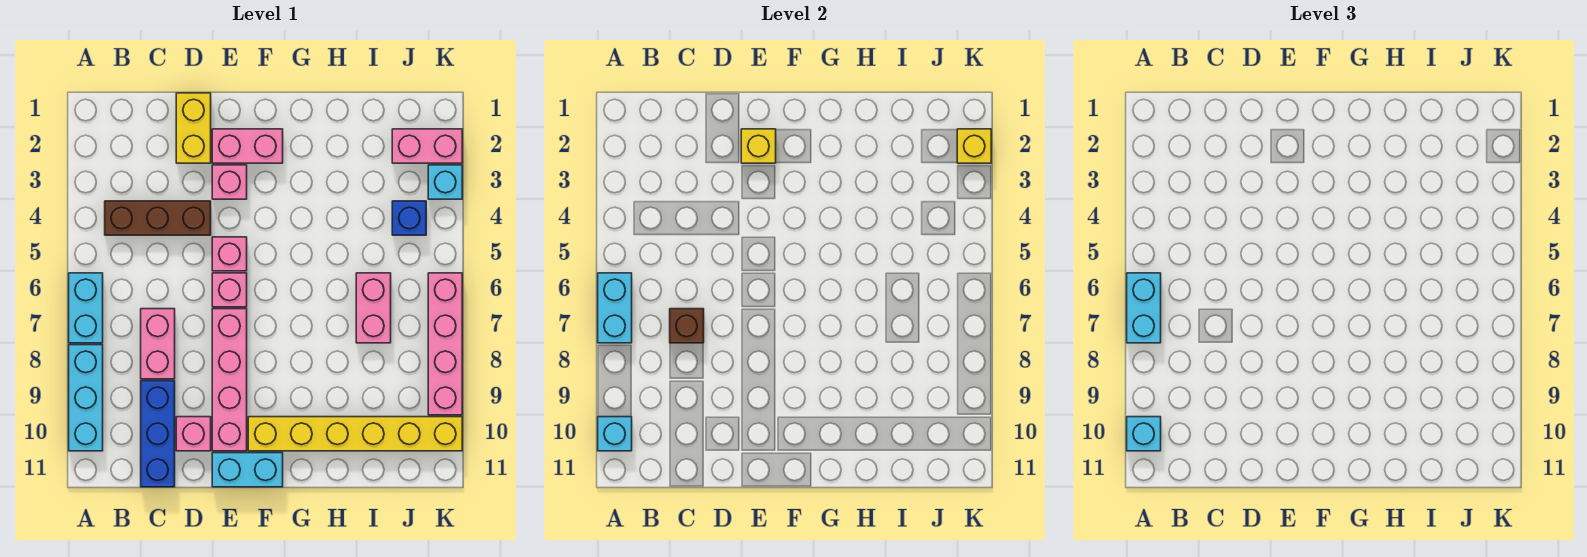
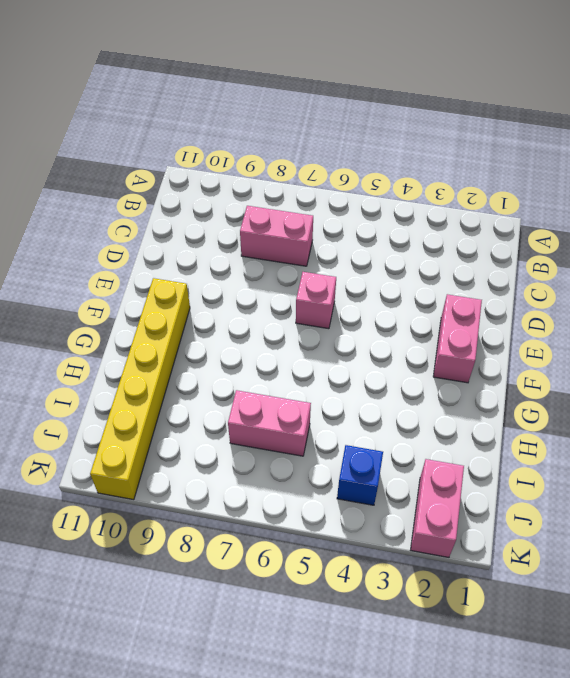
none -> cyan brick A6:A7 level 1
none -> cyan brick A8:A10 level 1
none -> brown brick B4:D4 level 1

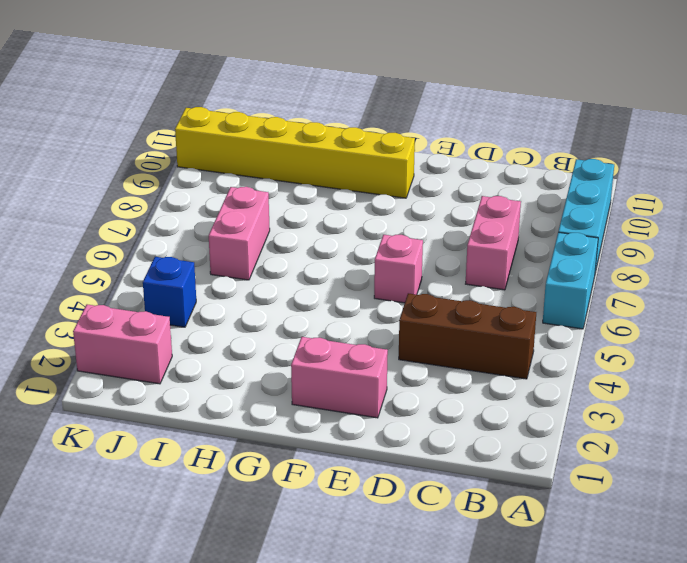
none -> blue brick C9:C11 level 1
none -> yellow brick D1:D2 level 1
none -> pink brick D10 level 1

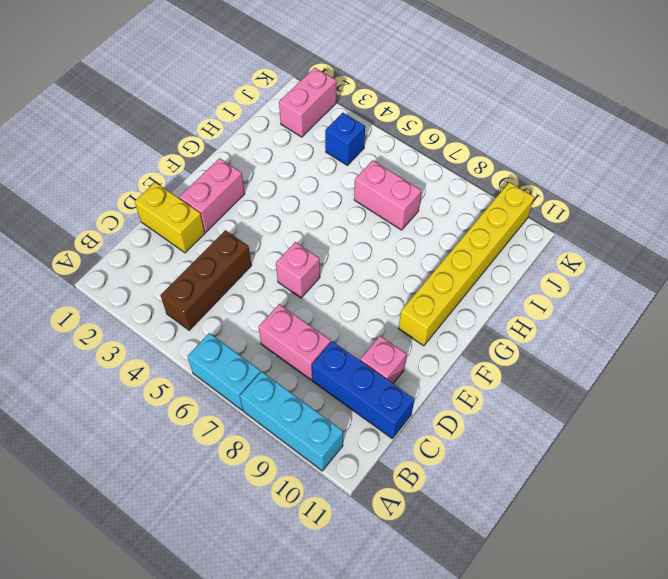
none -> pink brick E3 level 1
none -> pink brick E5 level 1
none -> pink brick E7:E10 level 1

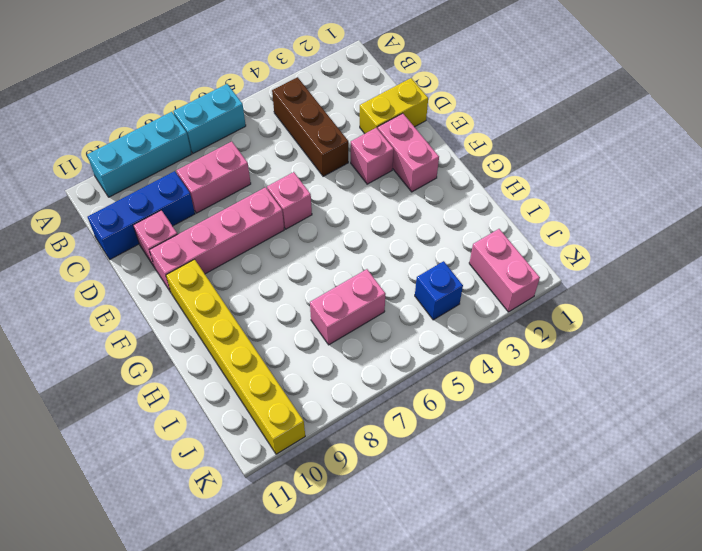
none -> pink brick E5 level 1
none -> cyan brick E11:F11 level 1
none -> cyan brick K3 level 1

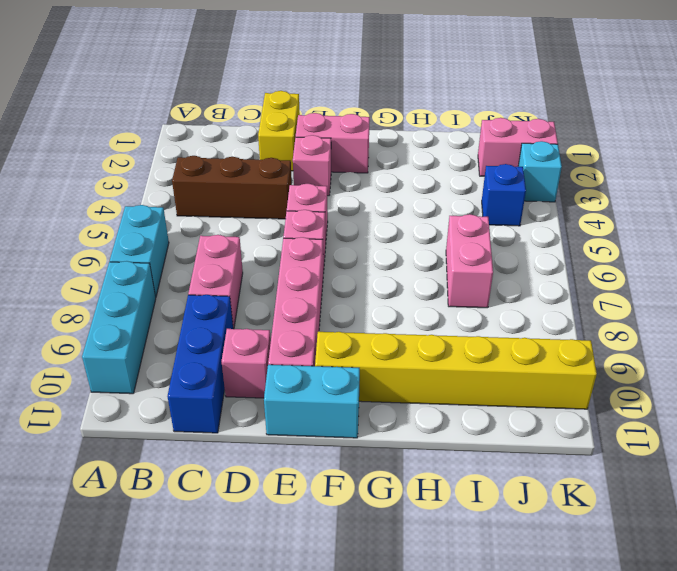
none -> pink brick K6:K9 level 1
none -> cyan brick A6:A7 level 2
none -> cyan brick A10 level 2

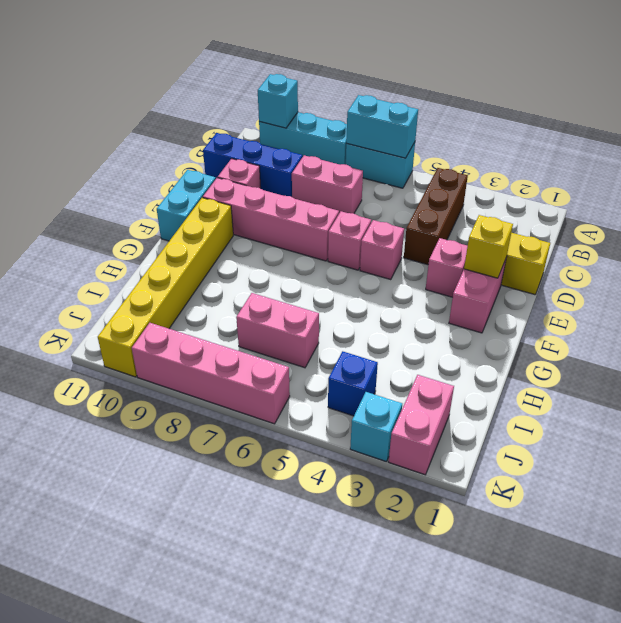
none -> brown brick C7 level 2
none -> yellow brick K2 level 2
none -> cyan brick A6:A7 level 3

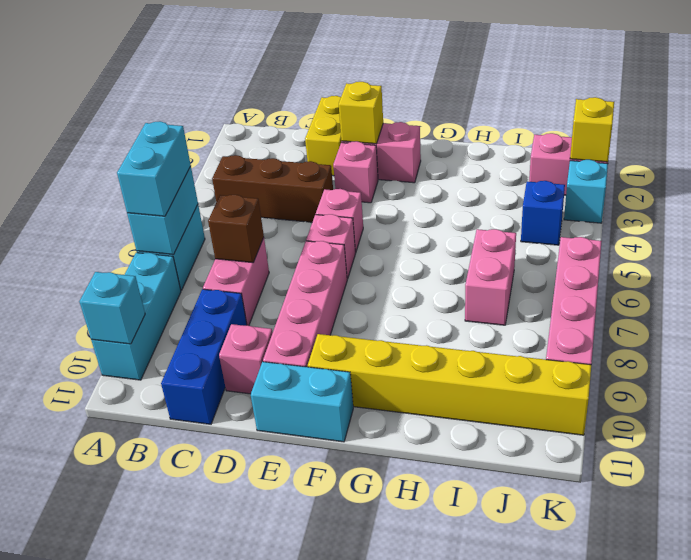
none -> cyan brick A10 level 3

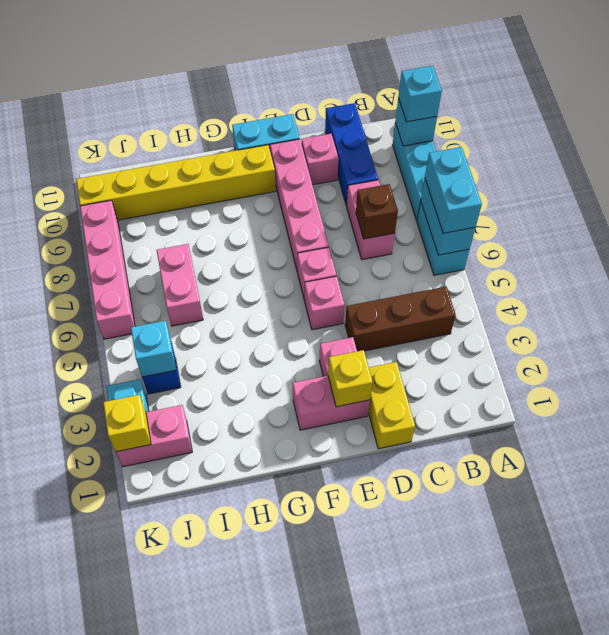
cyan brick J4 level 2 -> none

